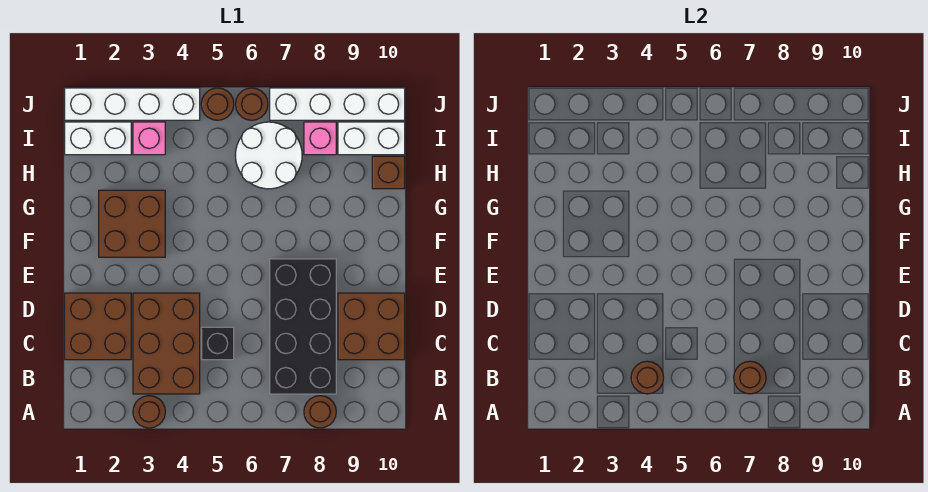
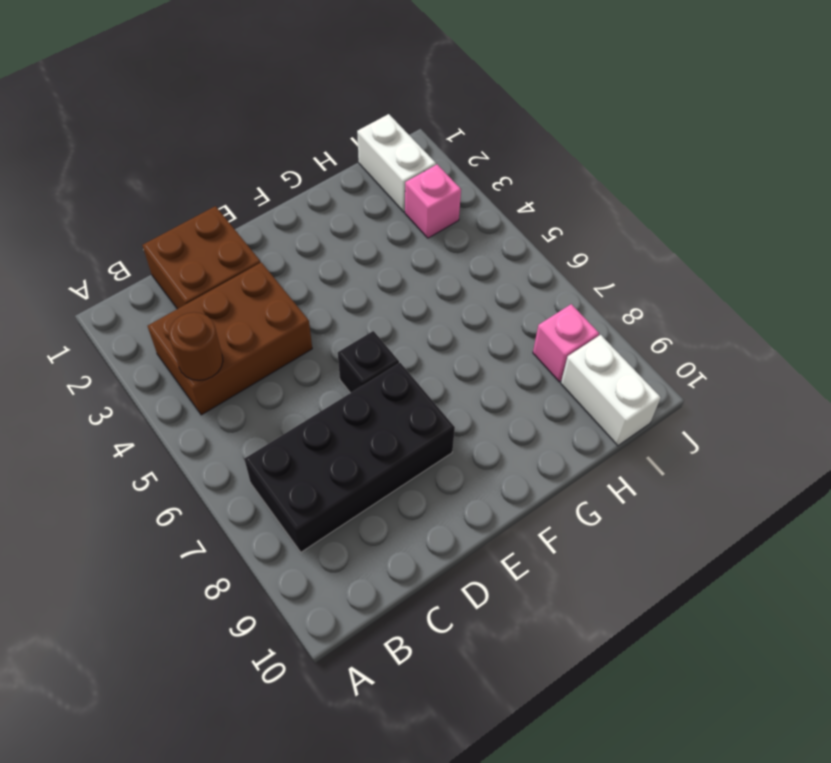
black brick E6 level 1 -> black brick C5 level 1
none -> brown round brick A3 level 1
none -> brown round brick A8 level 1
none -> brown brick C9:D10 level 1

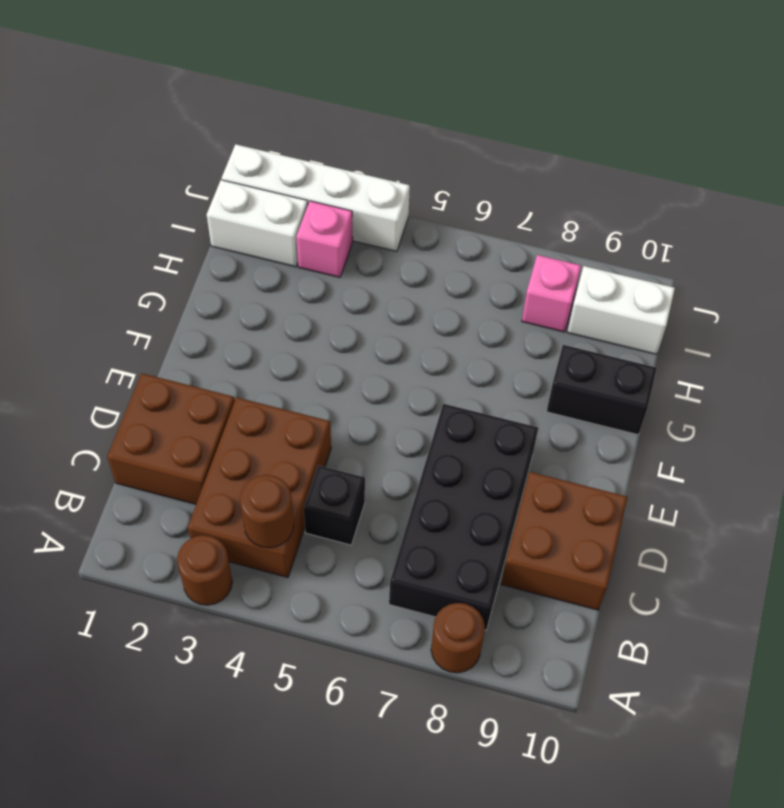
black brick G9:G10 level 1 -> none
none -> brown brick F2:G3 level 1
none -> white round brick H6:I7 level 1
none -> brown brick H10 level 1

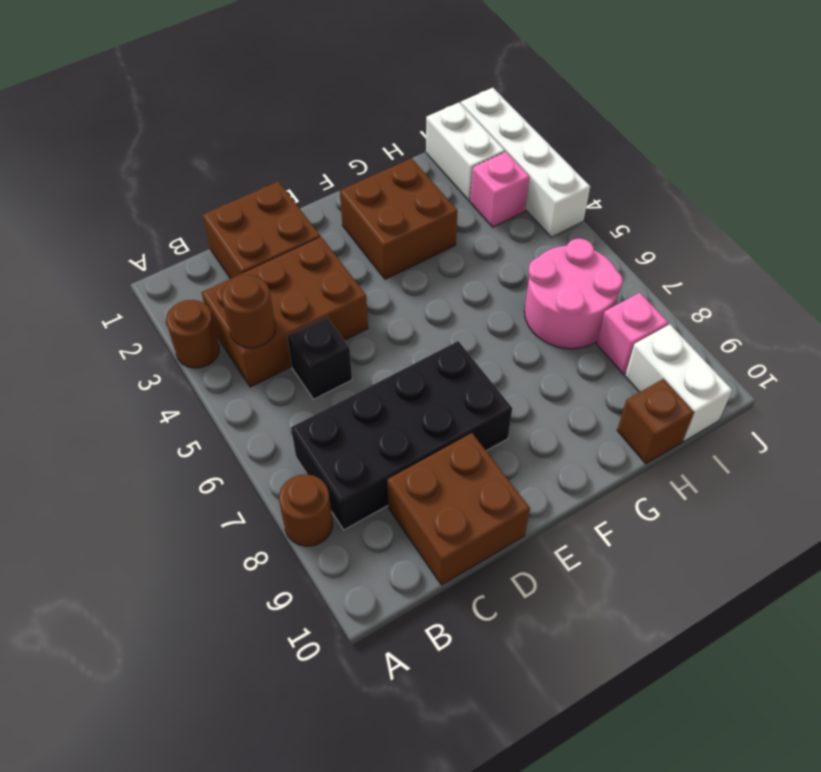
pink round brick H6:I7 level 1 -> white round brick H6:I7 level 1
none -> brown round brick J5 level 1
none -> brown round brick J6 level 1
none -> white brick J7:J10 level 1

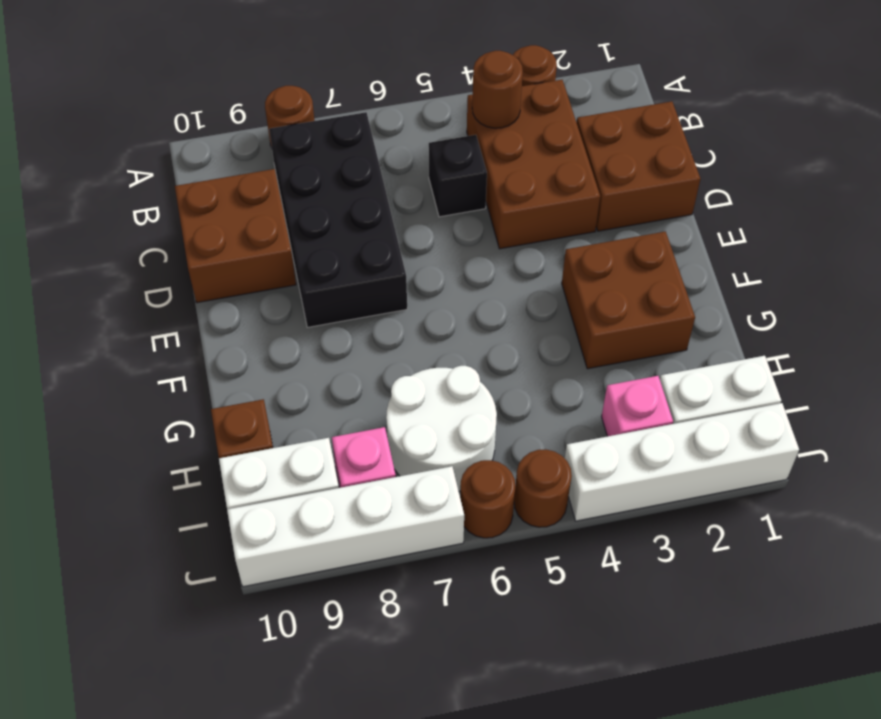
none -> brown round brick B7 level 2

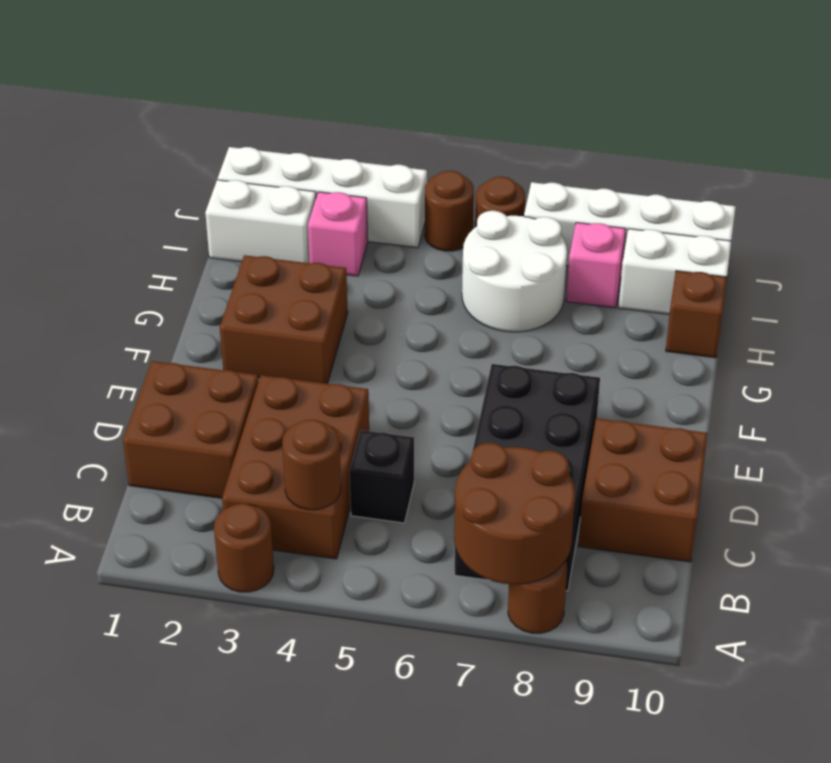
brown round brick A7:B8 level 2 -> brown round brick B7 level 2

